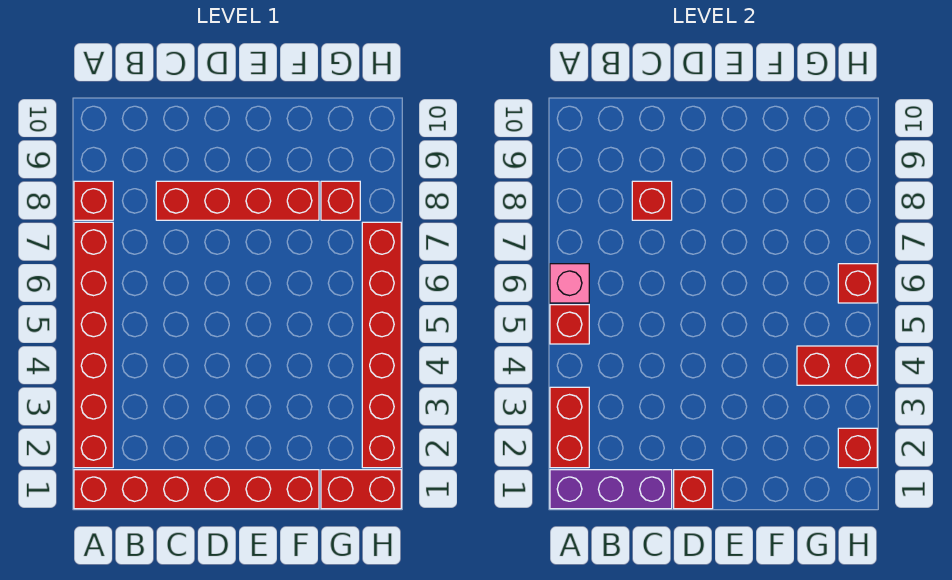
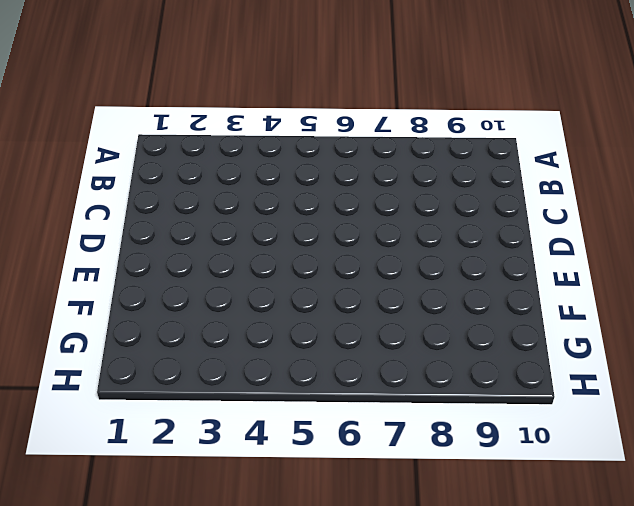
none -> red brick A1:F1 level 1
none -> red brick A2:A7 level 1
none -> red brick A8 level 1

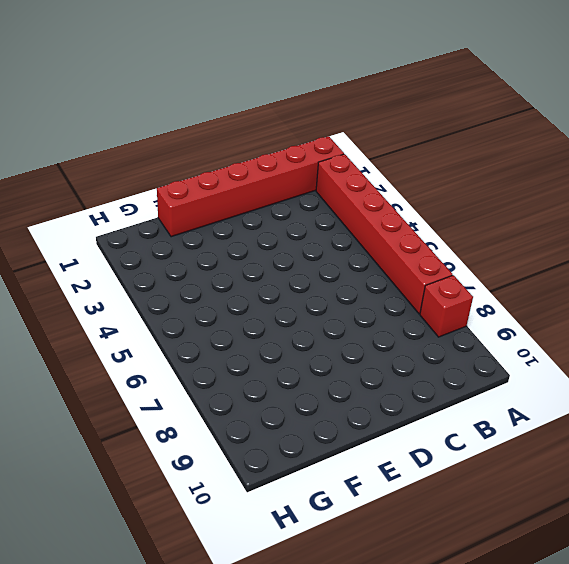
none -> red brick C8:F8 level 1
none -> red brick G1:H1 level 1
none -> red brick G8 level 1

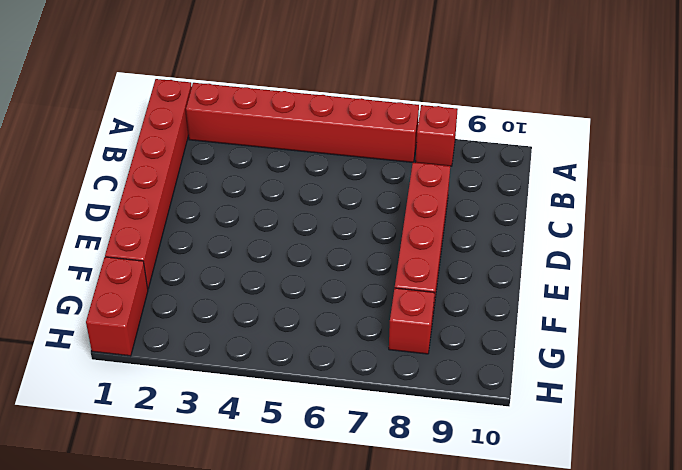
none -> red brick H2:H7 level 1
none -> purple brick A1:C1 level 2
none -> red brick A2:A3 level 2

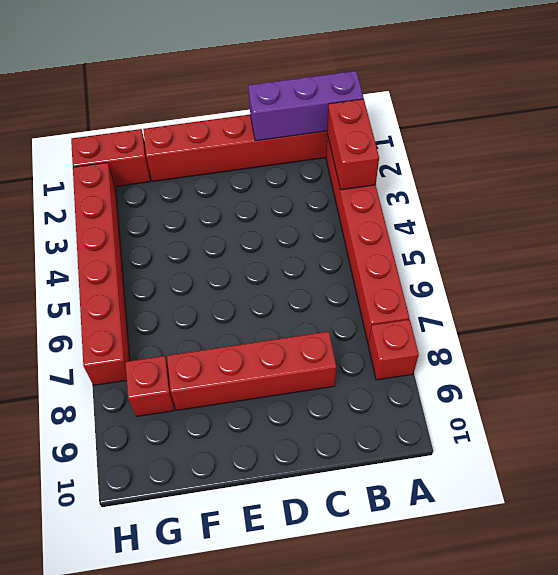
none -> red brick A5 level 2
none -> pink brick A6 level 2
none -> red brick C8 level 2

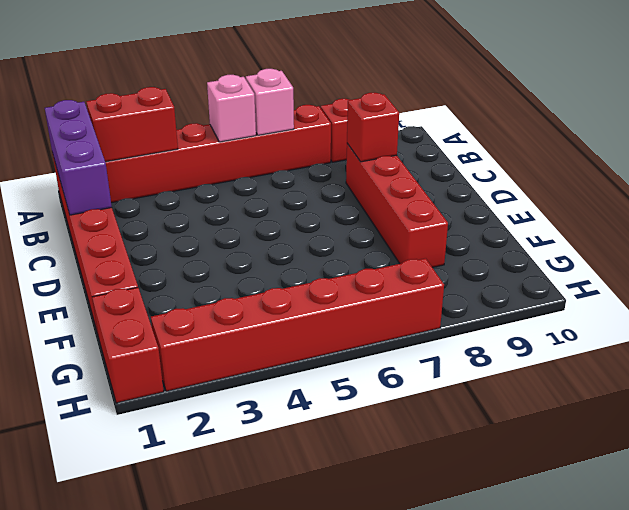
pink brick A5 level 2 -> red brick A5 level 2
none -> red brick G8 level 1
none -> red brick D1 level 2
none -> red brick G4:H4 level 2

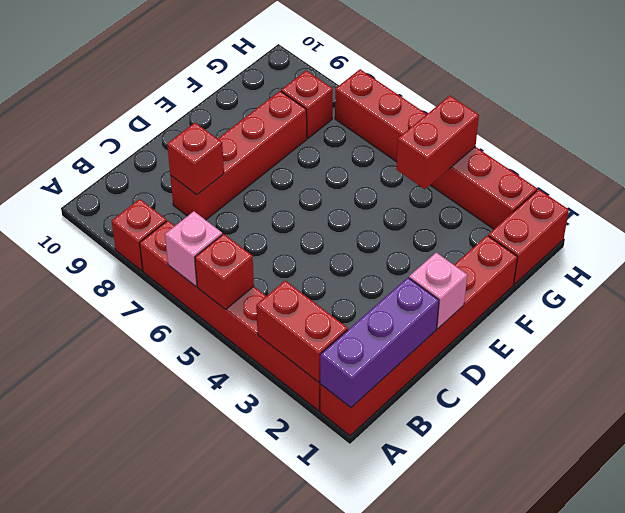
pink brick D1 level 2 -> red brick D1 level 2
none -> red brick H2 level 2
none -> red brick H6 level 2

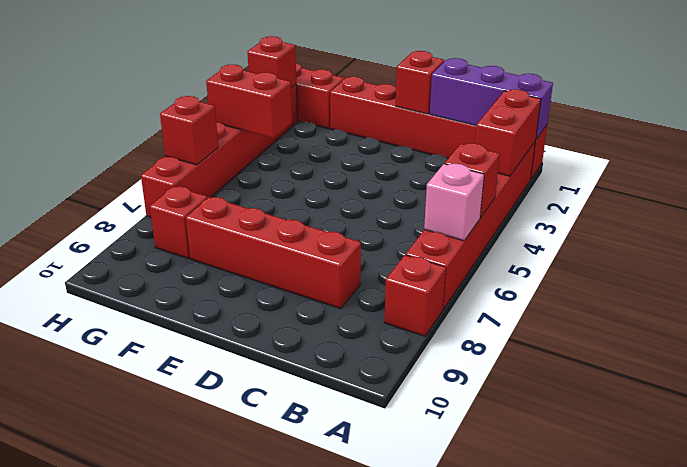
none -> red brick C8 level 2

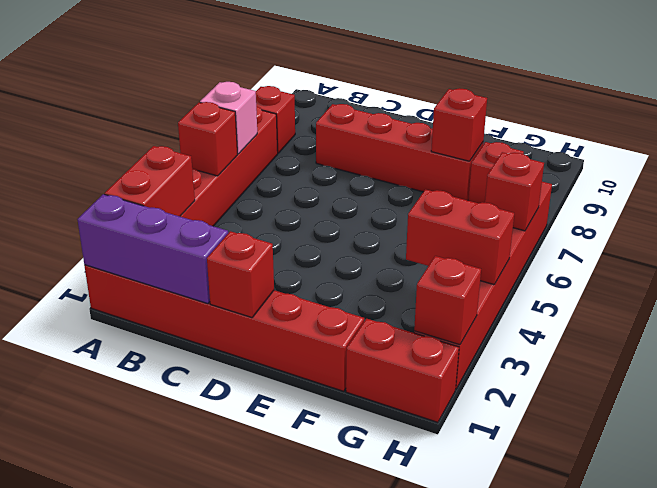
red brick F8 level 2 -> red brick C8 level 2

